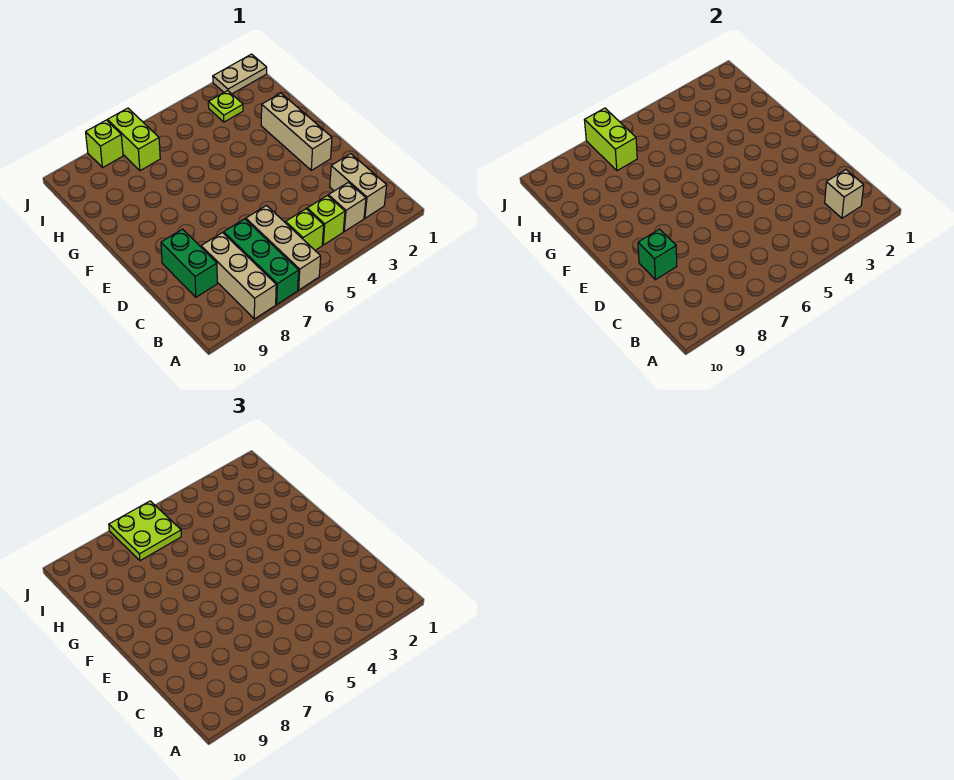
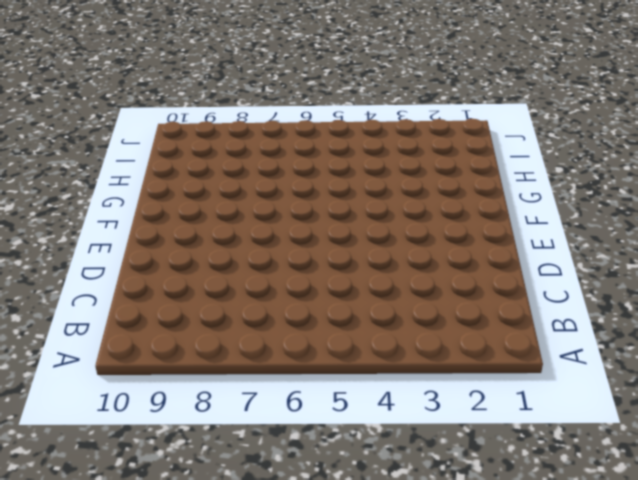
none -> tan brick A6:C6 level 1
none -> green brick A7:C7 level 1
none -> tan brick A8:C8 level 1

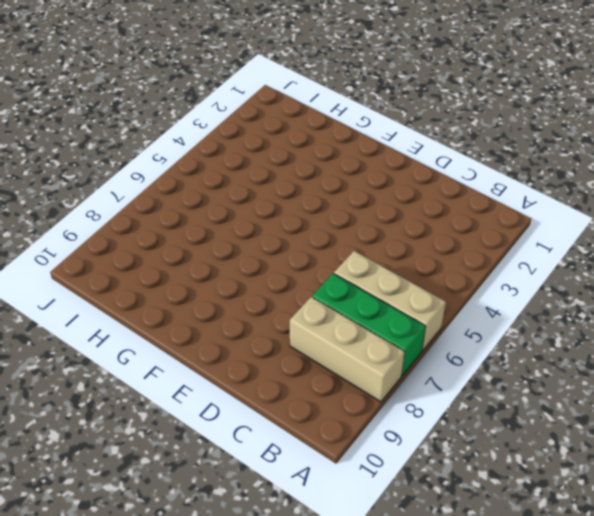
none -> tan brick B2:C2 level 1
none -> tan brick B3 level 1
none -> lime brick B4 level 1

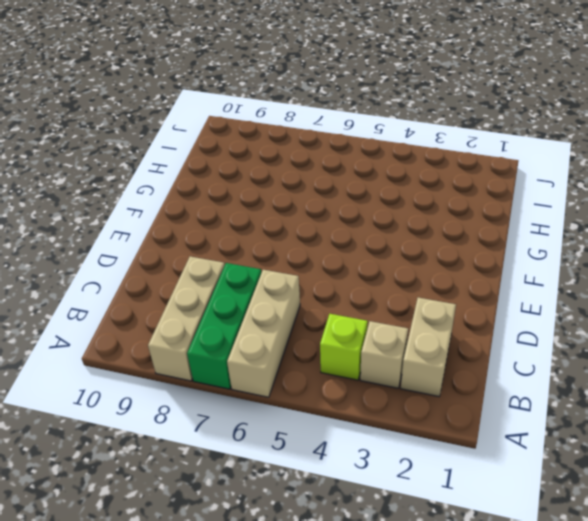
none -> lime brick B5 level 1
none -> green brick C9:D9 level 1
none -> tan brick E2:G2 level 1

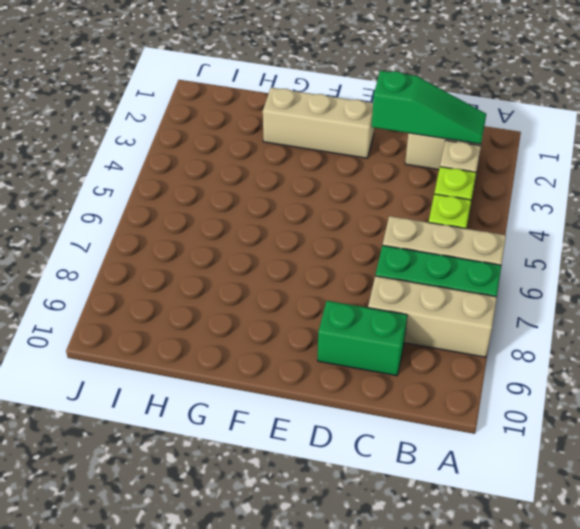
green slope B2:D2 level 2 top D -> tan brick B2 level 2
none -> lime plate I3 level 1
none -> lime brick I7:J7 level 1
none -> tan plate J1:J2 level 1

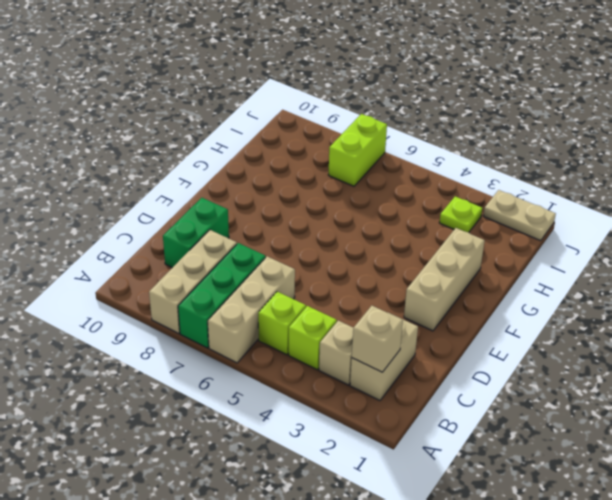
none -> lime brick J8 level 1
none -> green brick D9 level 2
none -> lime brick I7:J7 level 2

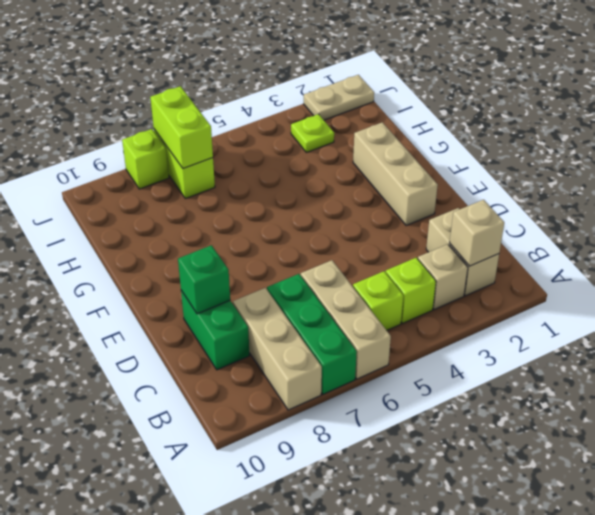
none -> lime plate I6:J7 level 3

